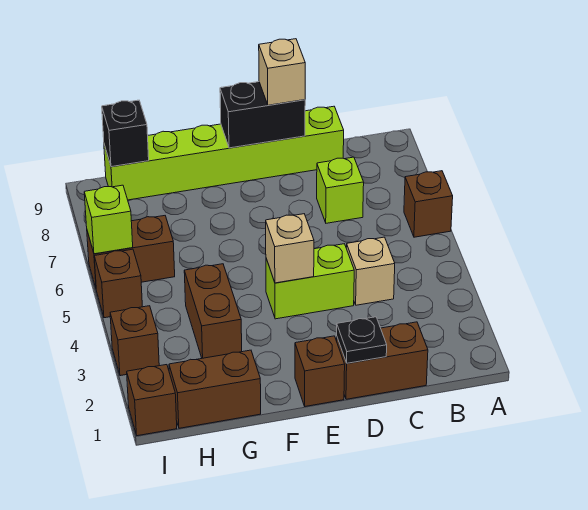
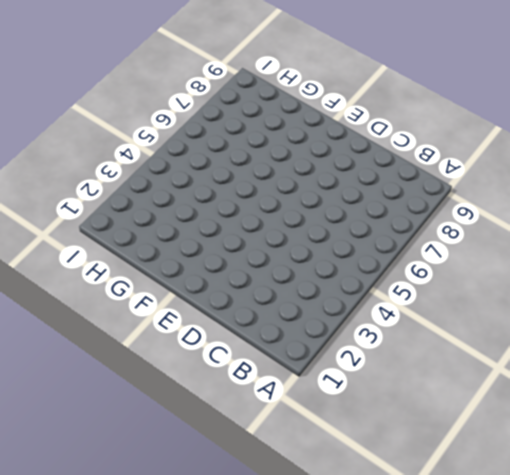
none -> brown brick A6 level 1
none -> brown brick C1:D1 level 1
none -> tan brick C4 level 1

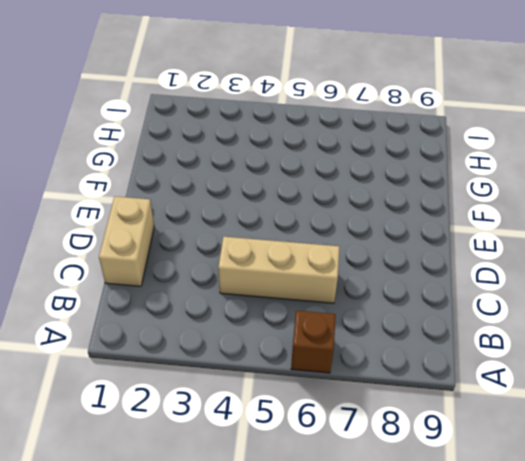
tan brick C1:D1 level 1 -> brown brick C1:D1 level 1
tan brick C4:C6 level 1 -> tan brick C4 level 1
none -> lime brick C7 level 1
none -> lime brick C9:H9 level 1
none -> lime brick D4:E4 level 1

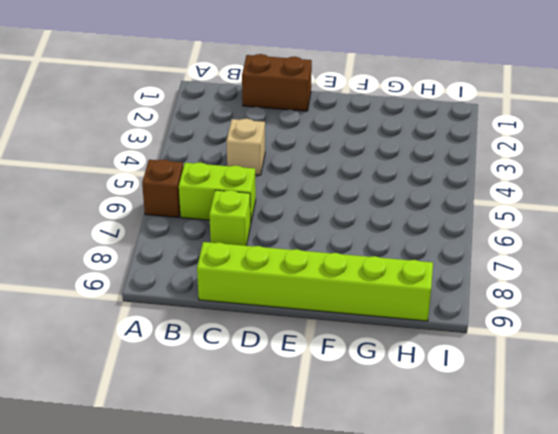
lime brick B6:C6 level 1 -> lime brick D4:E4 level 1
none -> brown brick E1 level 1
none -> brown brick G1:H1 level 1
none -> brown brick G3:G4 level 1

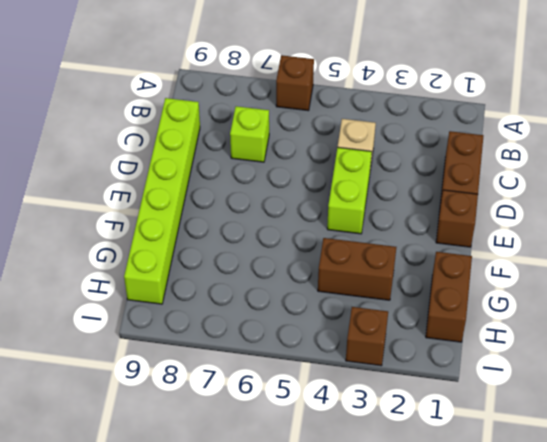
none -> brown brick H6:I6 level 1
none -> brown brick I1 level 1
none -> brown brick I5 level 1

